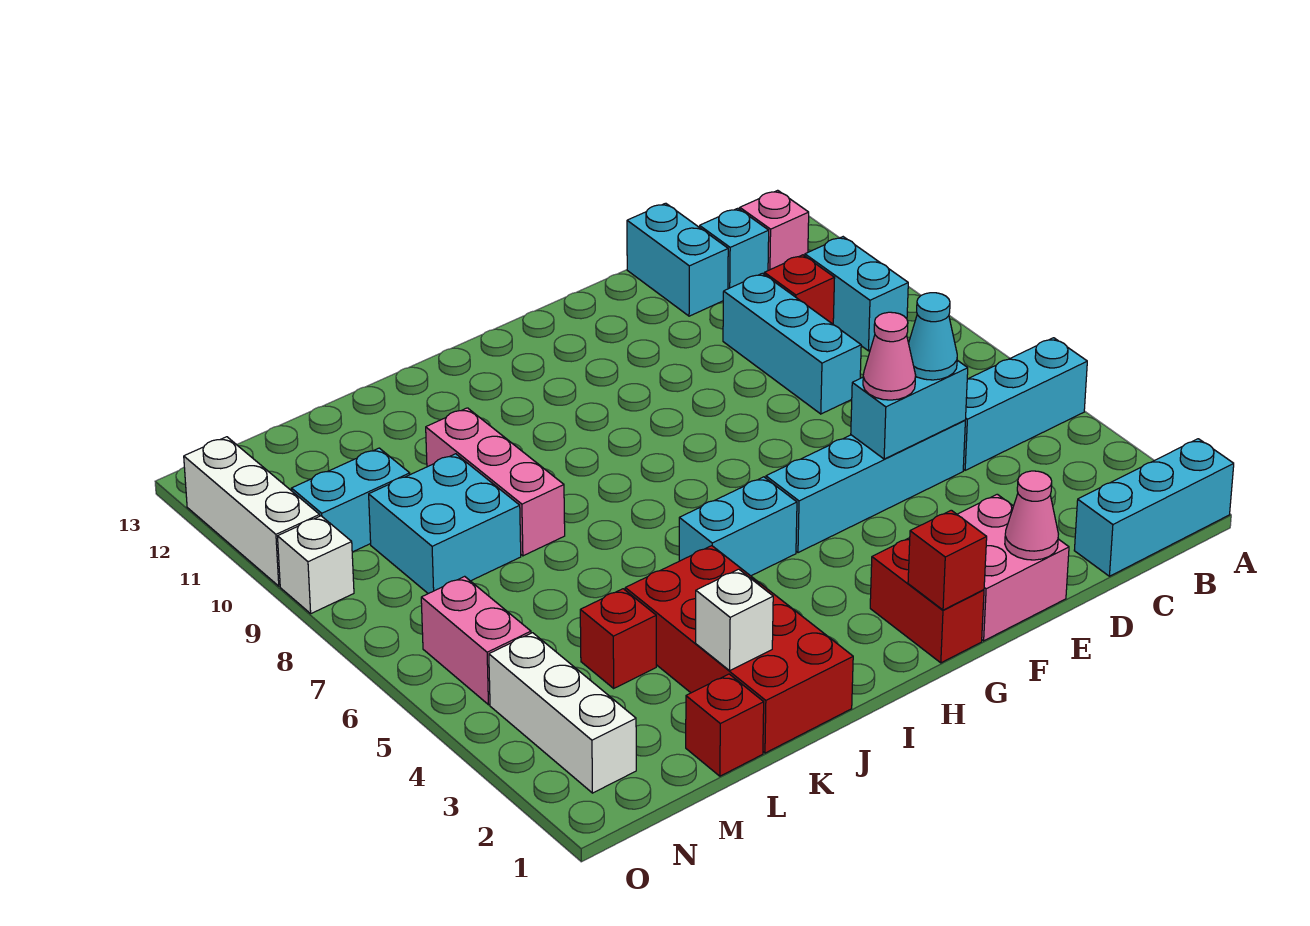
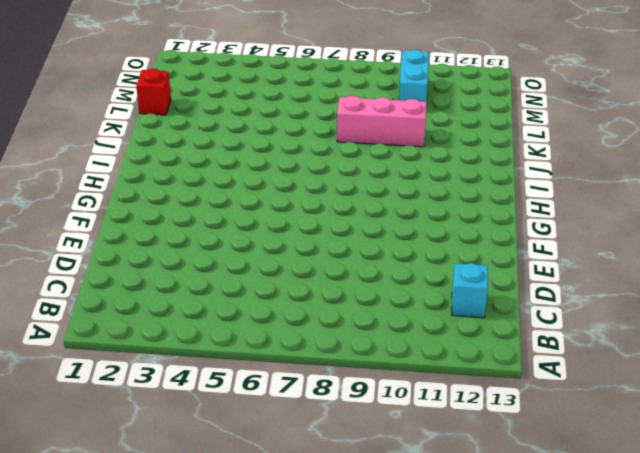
none -> cyan brick A1:C1 level 1
none -> cyan brick A5:C5 level 1
none -> cyan brick B9:B10 level 1

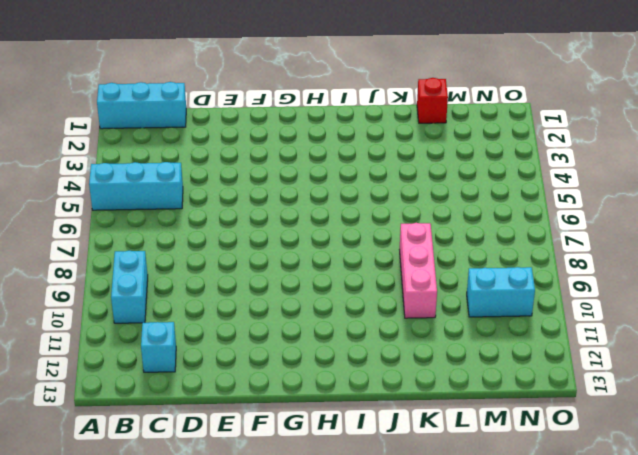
none -> pink brick B12 level 1
none -> red brick C10 level 1
none -> cyan brick D5:G5 level 1

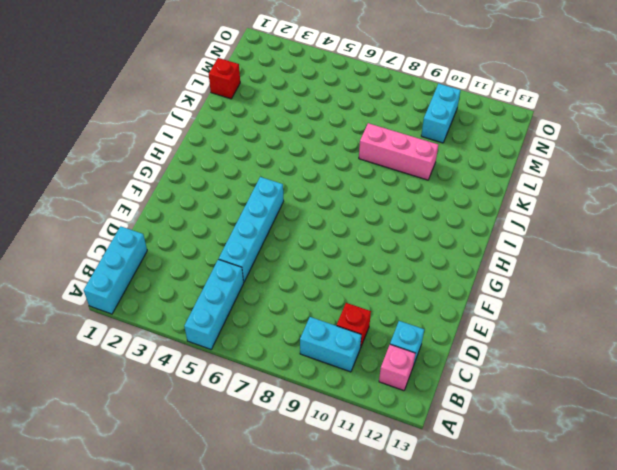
none -> cyan brick D8:D10 level 1
none -> cyan brick D12:D13 level 1
none -> pink brick E1:F2 level 1

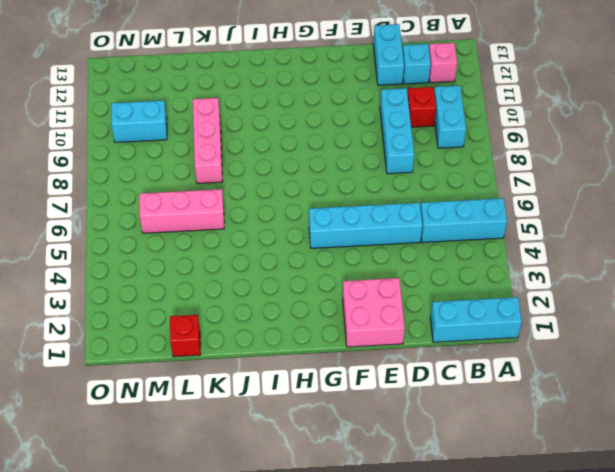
pink brick K6:M6 level 1 -> none
none -> red brick G1:G2 level 1
none -> cyan brick H5:I5 level 1
none -> red brick J1:K4 level 1

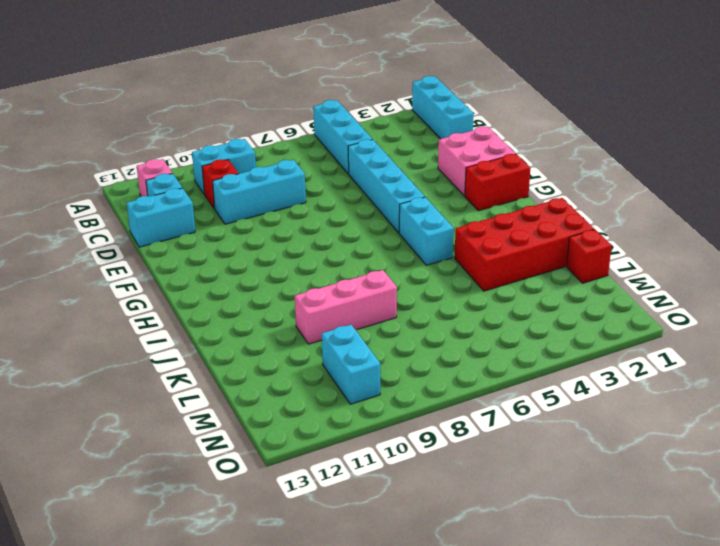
none -> red brick L4 level 1
none -> cyan brick L8:M9 level 1
none -> white brick N2:N4 level 1

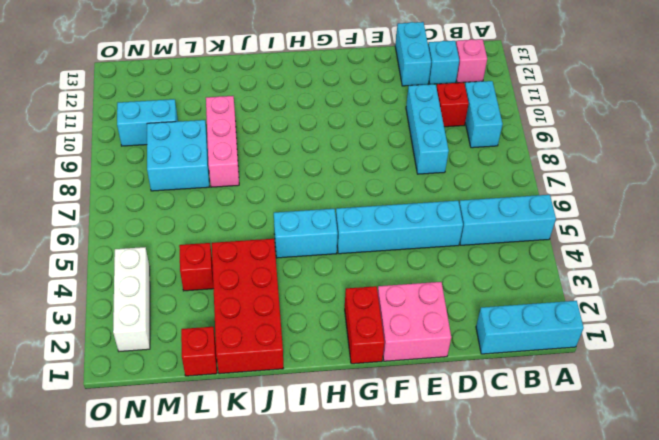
none -> pink brick N5:N6 level 1
none -> white brick O9 level 1
none -> white brick O10:O12 level 1

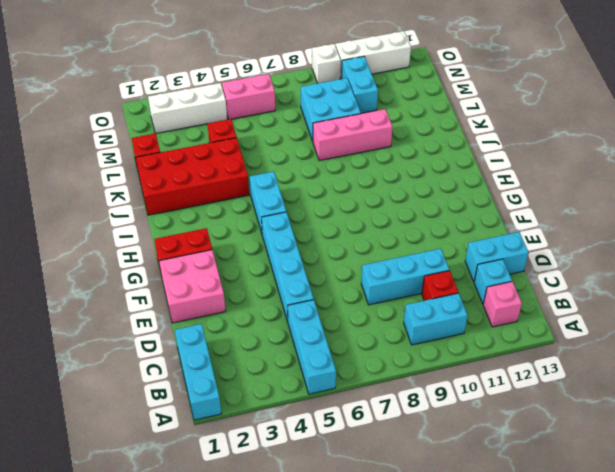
none -> cyan brick D5:E5 level 2
none -> pink cone E1 level 2
none -> red brick G1 level 2

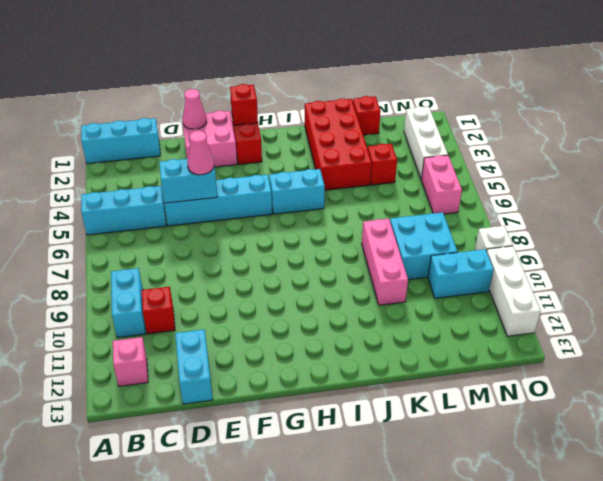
none -> cyan brick C12 level 1
none -> cyan brick D8:D10 level 1
none -> white brick K2 level 2

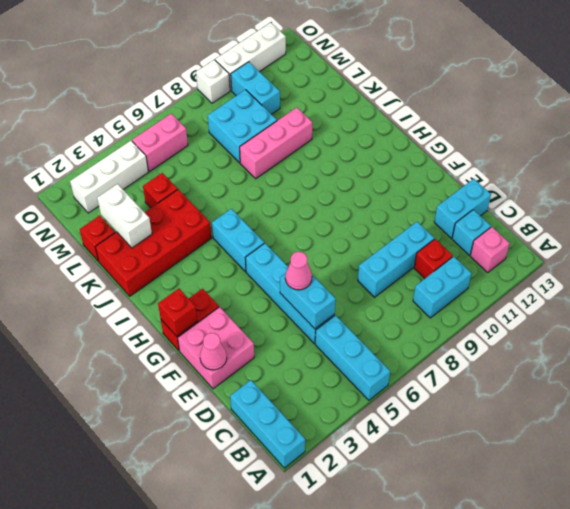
white brick K2:L2 level 2 -> white brick K2 level 2
none -> cyan cone D5 level 3

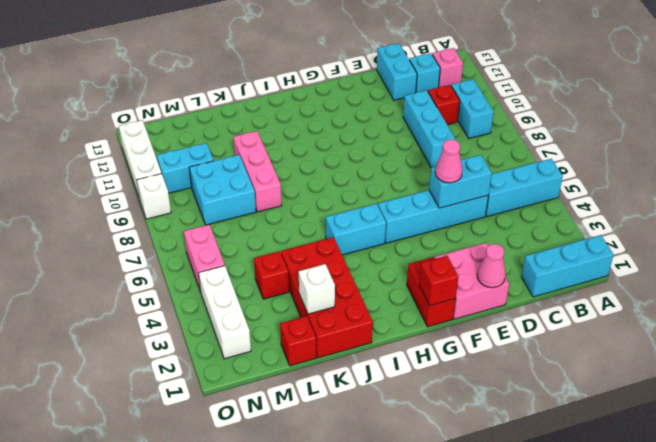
none -> cyan cone D5 level 3

